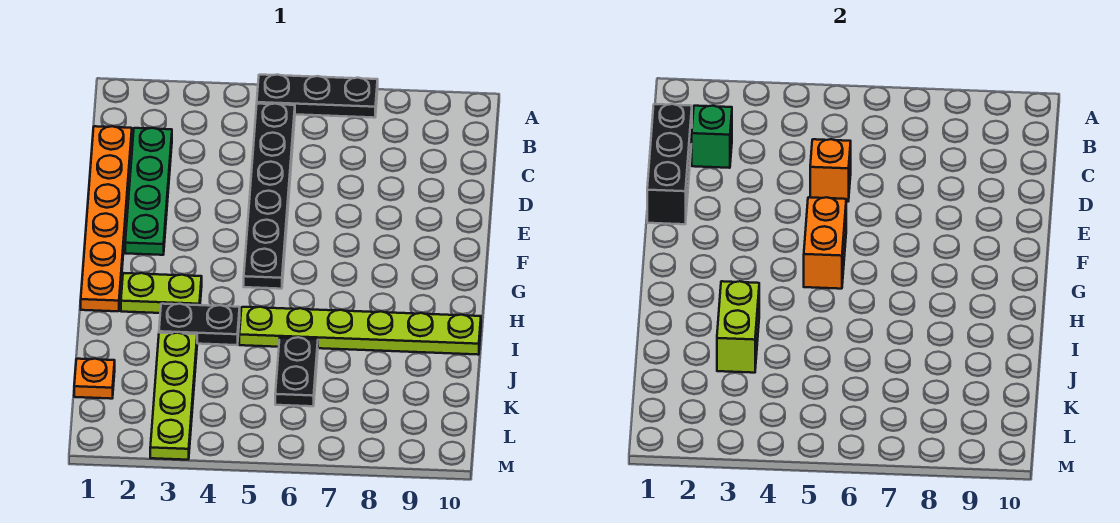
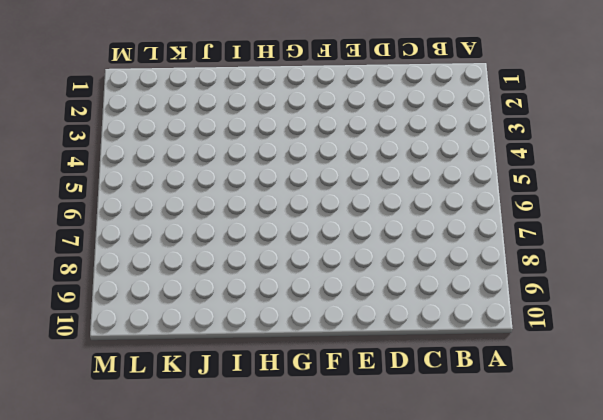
none -> black plate A5:A7 level 1
none -> black plate B5:G5 level 1
none -> orange plate C1:H1 level 1

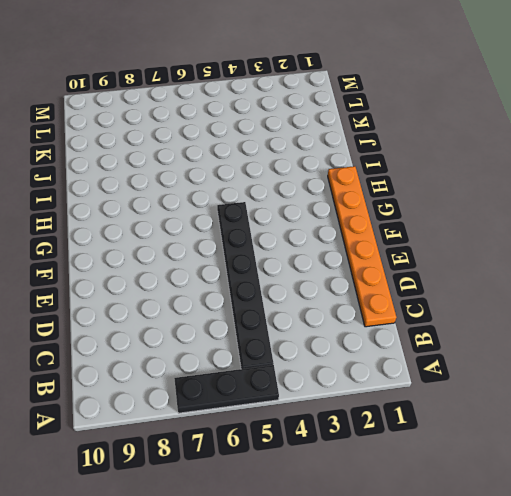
none -> green plate C2:F2 level 1
none -> lime plate H2:H3 level 1
none -> black plate I3:I4 level 1

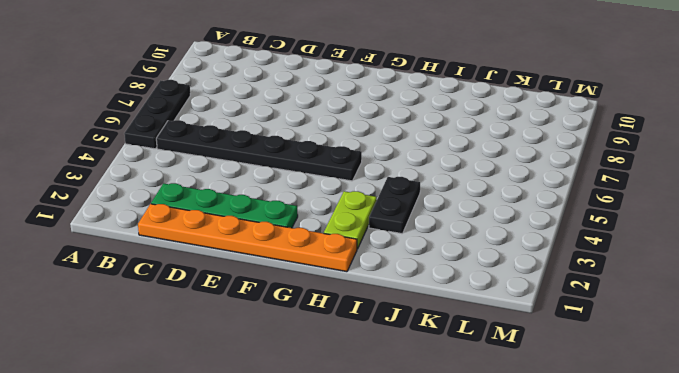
none -> lime plate I5:I10 level 1
none -> lime plate J3:M3 level 1
none -> black plate J6:K6 level 1

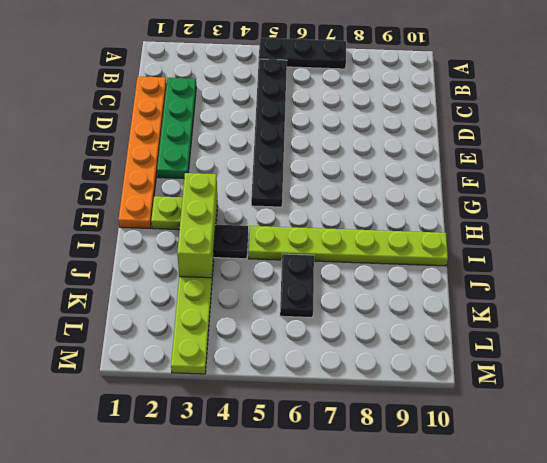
lime brick H3:J3 level 2 -> lime brick I3:J3 level 2
none -> orange plate K1 level 1
none -> black brick C1:E1 level 2
none -> green brick C2 level 2

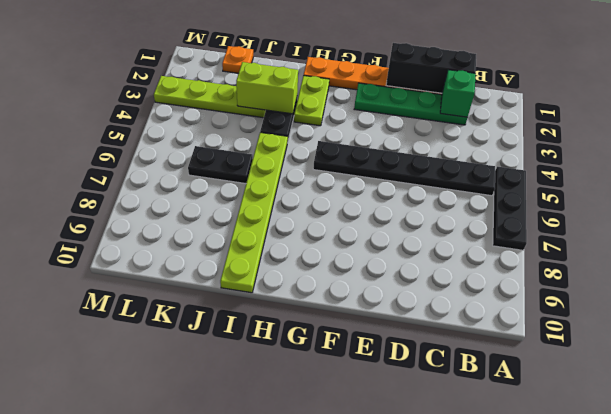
none -> orange brick D5 level 2
none -> orange brick F5:G5 level 2

